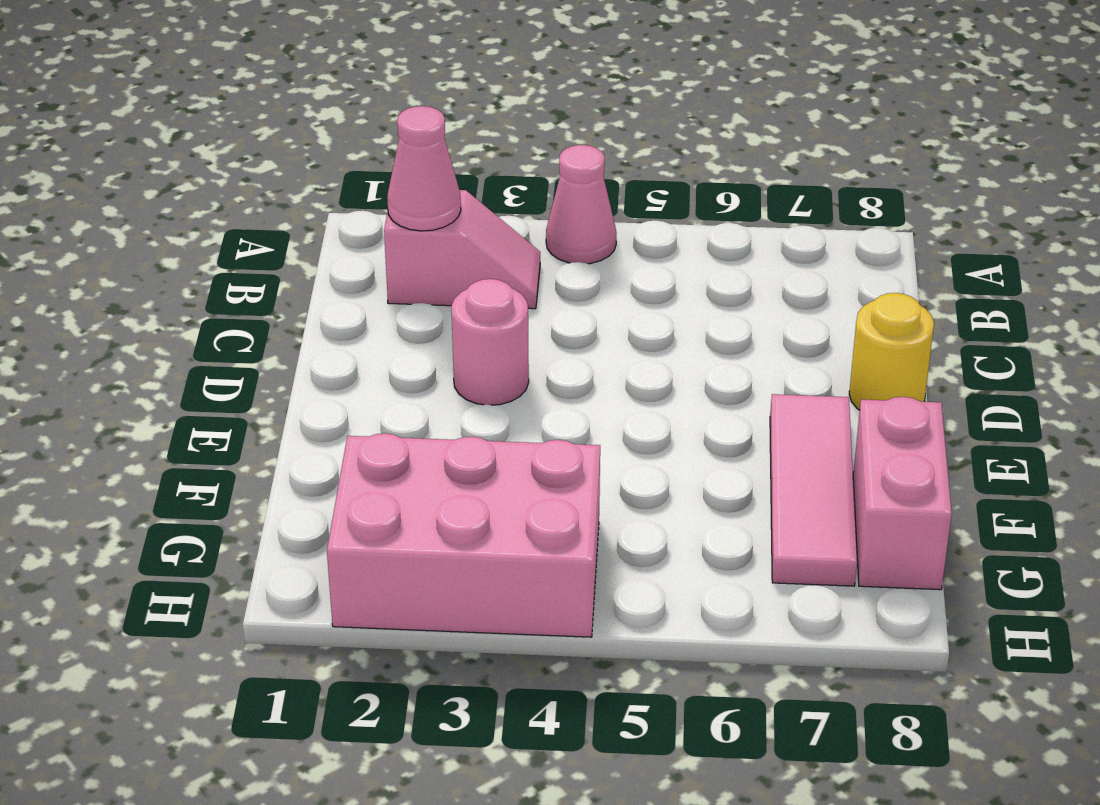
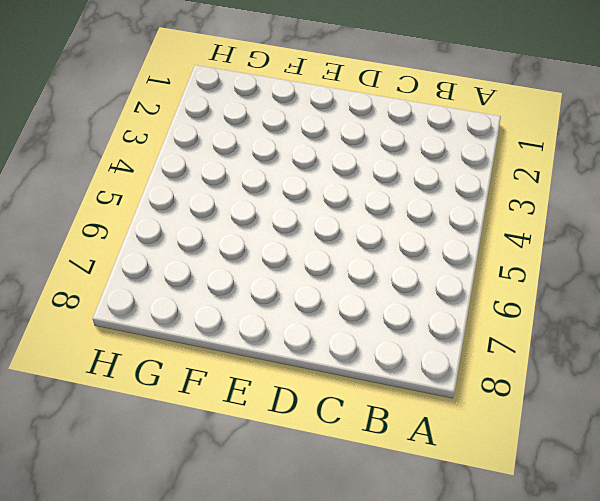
none -> pink cone A4 level 1
none -> pink slope B2:B3 level 1 top 2

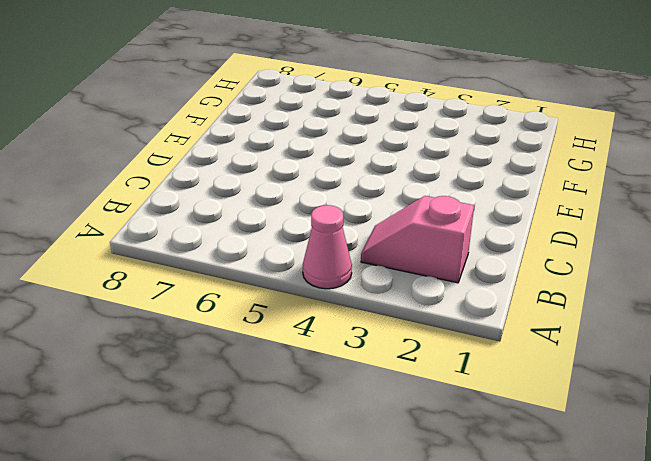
none -> pink round brick D3 level 1
none -> yellow round brick D8 level 1

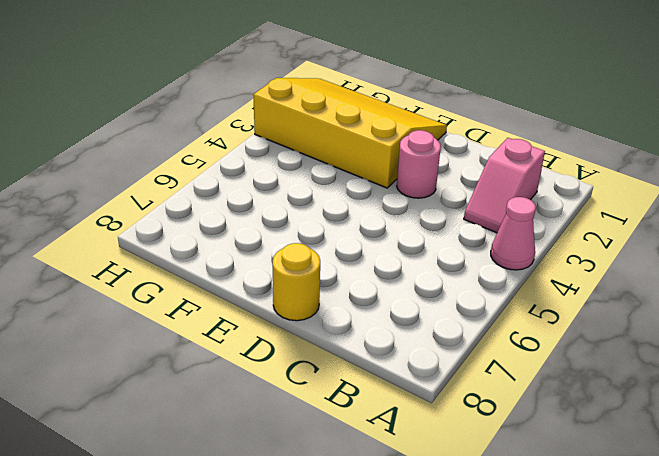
yellow slope E1:H3 level 1 top 3 -> pink brick G2:H4 level 1
none -> pink tile E7:G7 level 1
none -> pink brick F8:G8 level 1

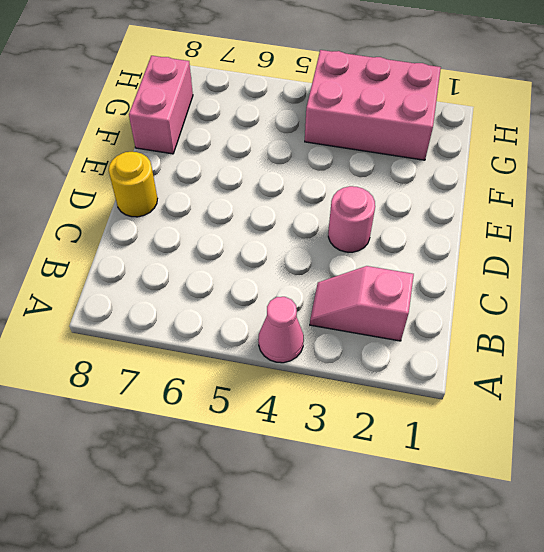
none -> pink tile E7:G7 level 1
none -> pink cone B2 level 2

